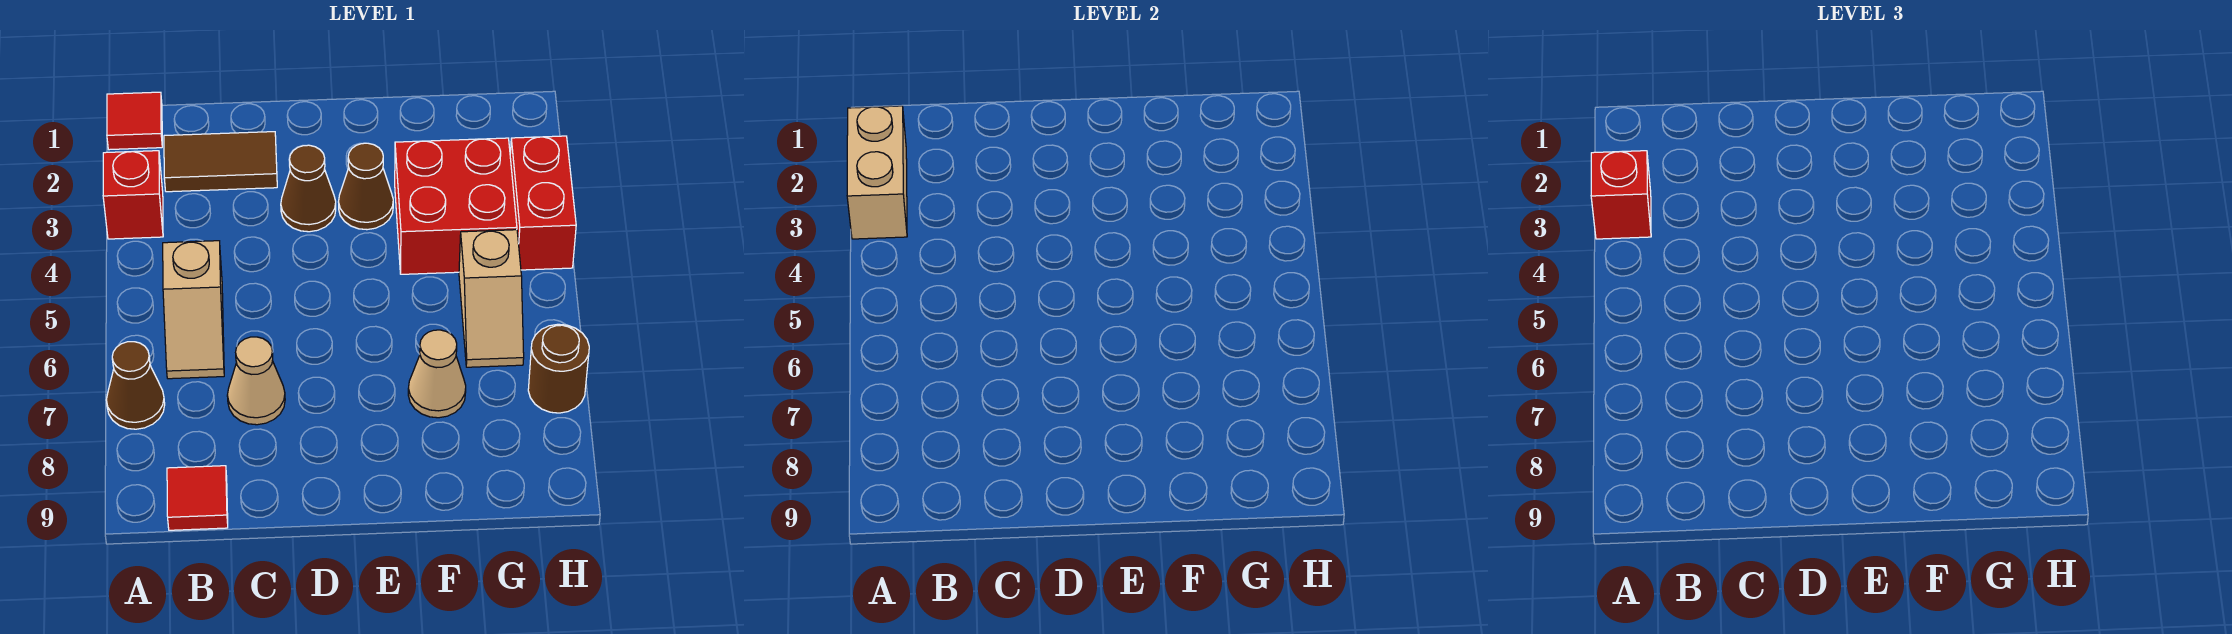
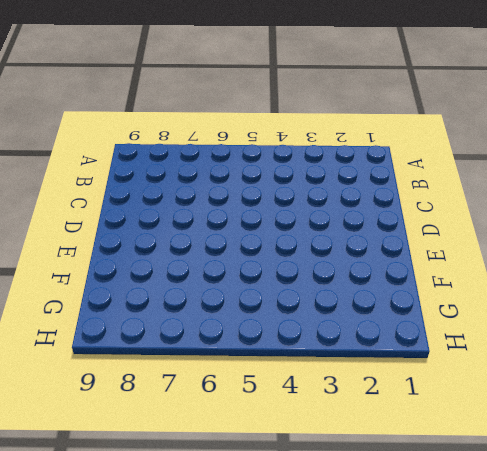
none -> red tile A1 level 1
none -> red brick A3 level 1
none -> brown cone A7 level 1

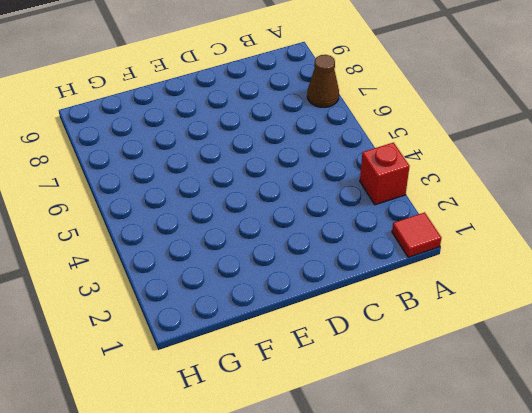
none -> brown tile B2:C2 level 1
none -> tan slope B5:B6 level 1 top 5
none -> red tile B9 level 1

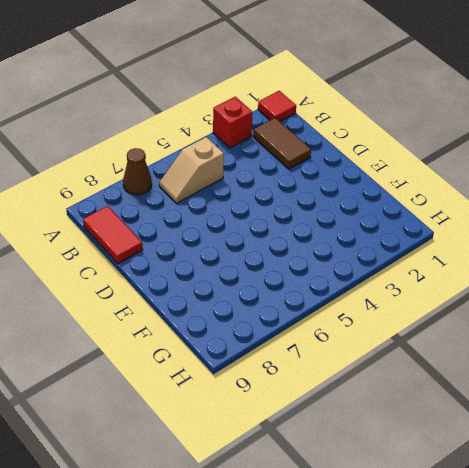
red tile B9:C9 level 1 -> red tile B9 level 1
none -> tan cone C7 level 1
none -> brown cone D3 level 1
none -> brown cone E3 level 1

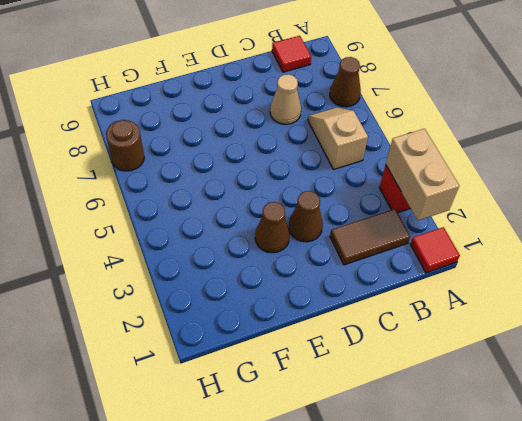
none -> red brick F3:G4 level 1
none -> tan cone F7 level 1
none -> tan slope G5:G6 level 1 top 5

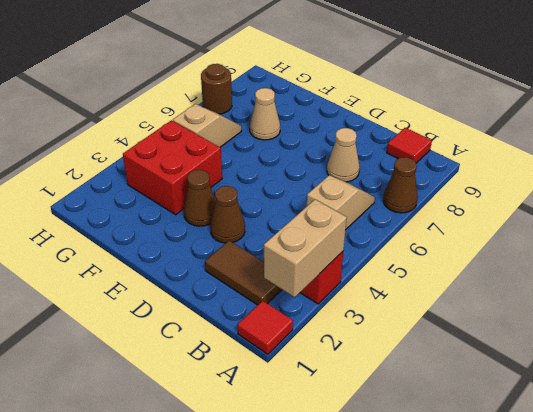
none -> red brick H3:H4 level 1
none -> red brick A3 level 3

